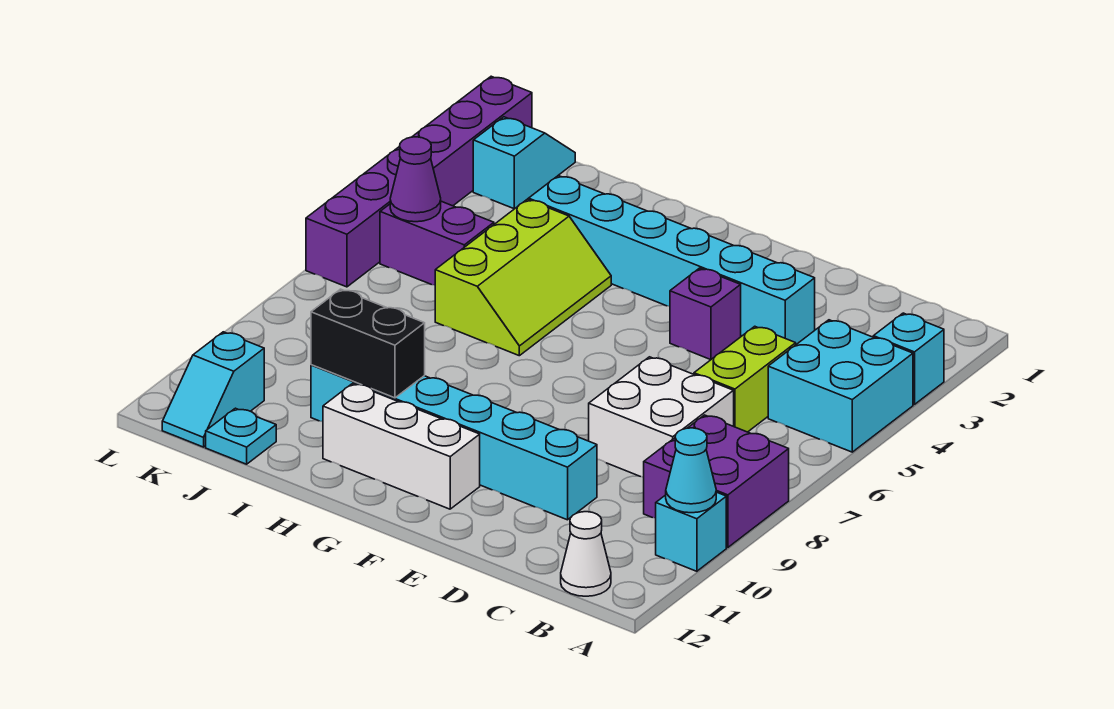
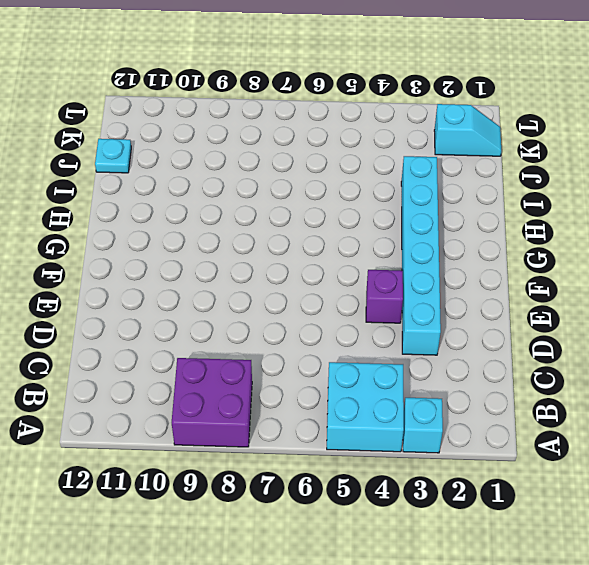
none -> cyan brick A10 level 1
none -> white cone B12 level 1
none -> lime brick C5:C6 level 1

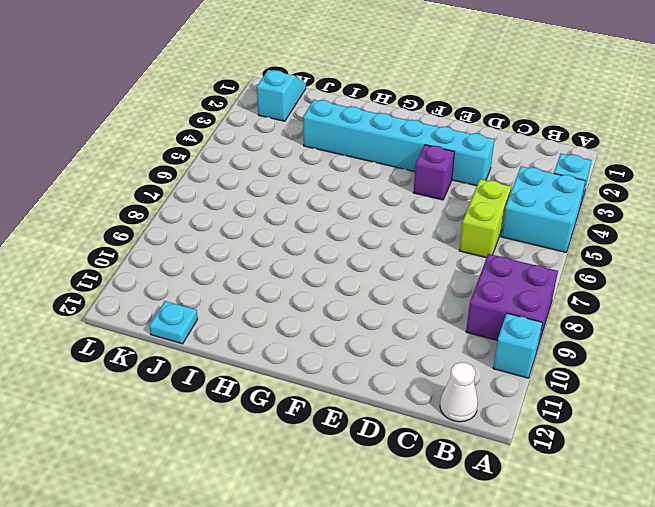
none -> white brick C7:D8 level 1
none -> cyan brick D10:I10 level 1
none -> white brick F11:H11 level 1

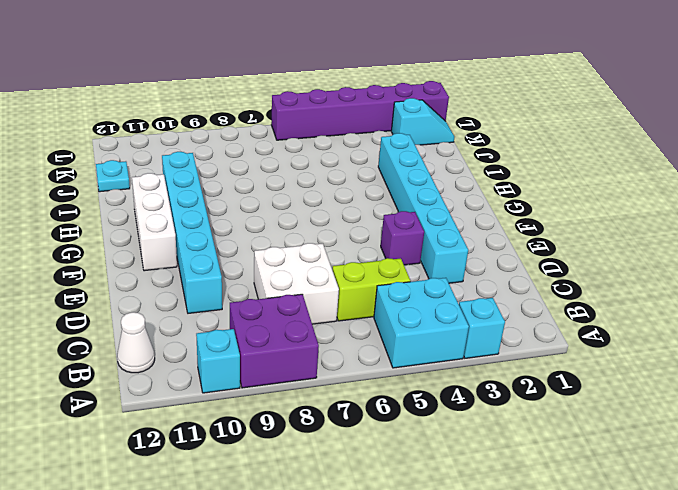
none -> lime slope H4:I6 level 1 top I
none -> purple brick J5:K5 level 1
none -> cyan slope K11:K12 level 1 top 11

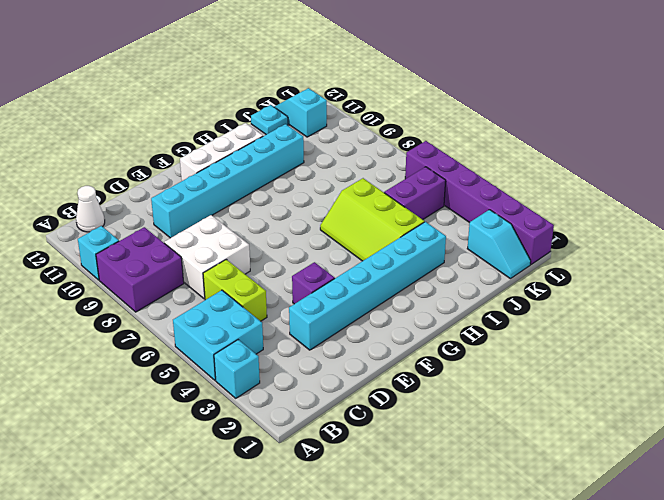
none -> cyan cone A10 level 2
none -> black brick H10:I10 level 2
none -> purple cone K5 level 2

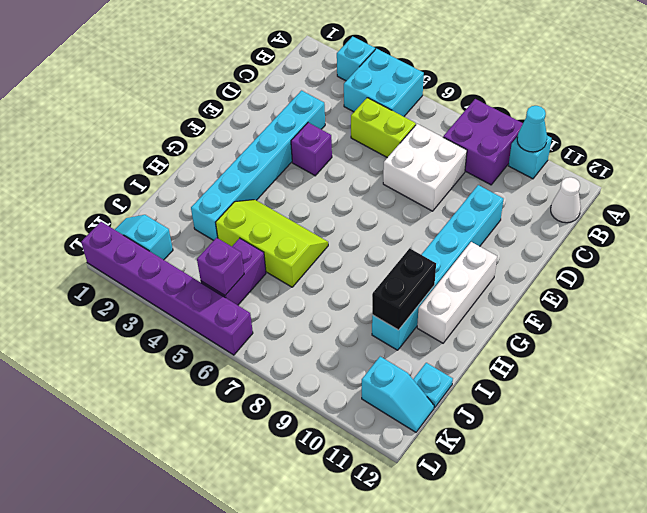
purple brick K5 level 2 -> purple cone K5 level 2

